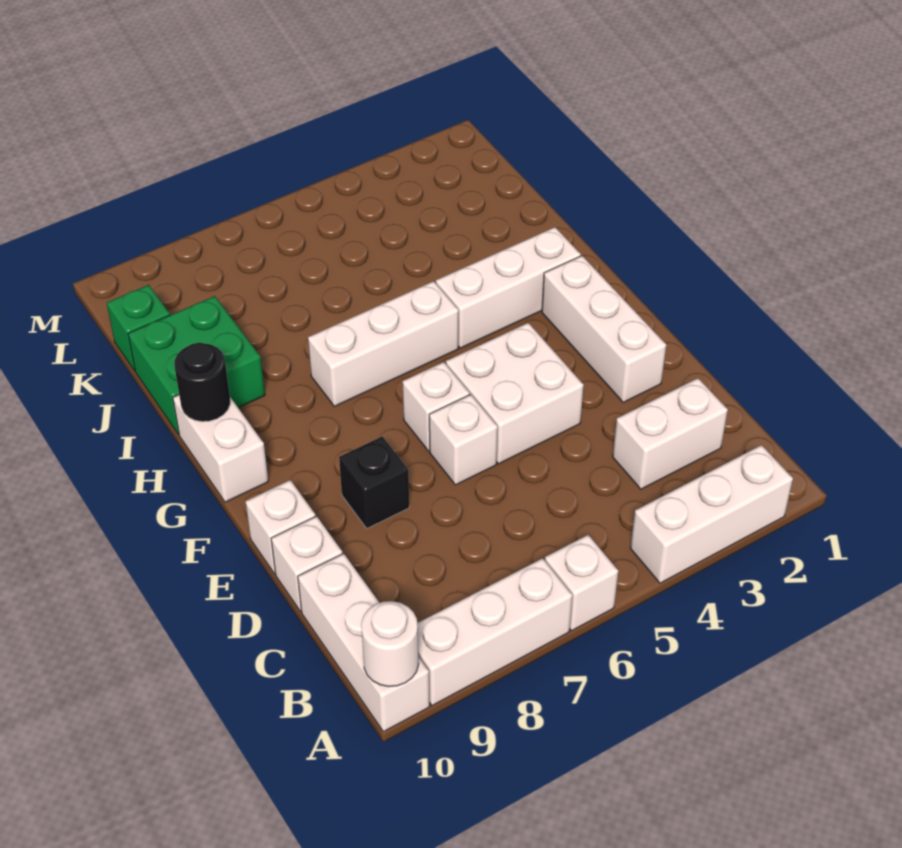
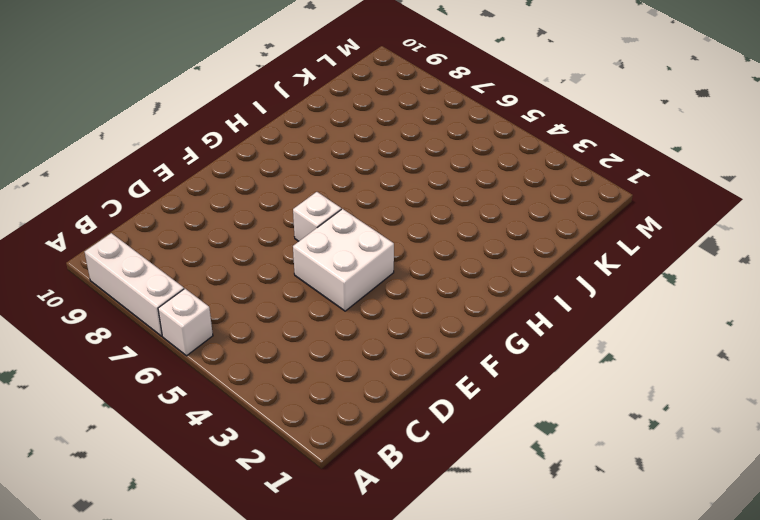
none -> white brick A2:A4 level 1
none -> white brick A10:C10 level 1
none -> white brick C2:C3 level 1

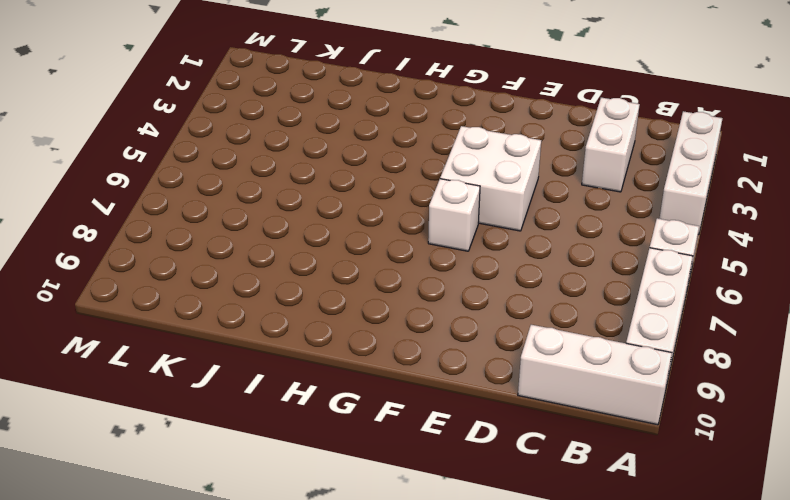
none -> white brick D10 level 1
none -> white brick E2:G2 level 1
none -> white brick E6 level 1

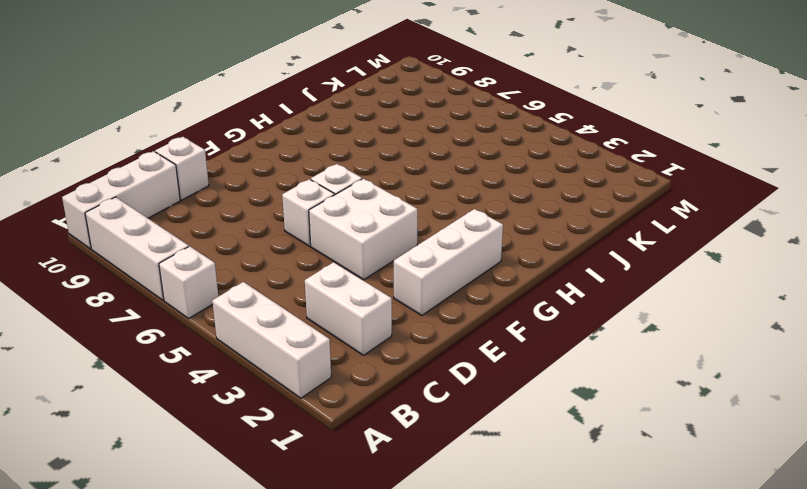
none -> black brick E8 level 1
none -> white brick E10 level 1
none -> white brick G10:H10 level 1

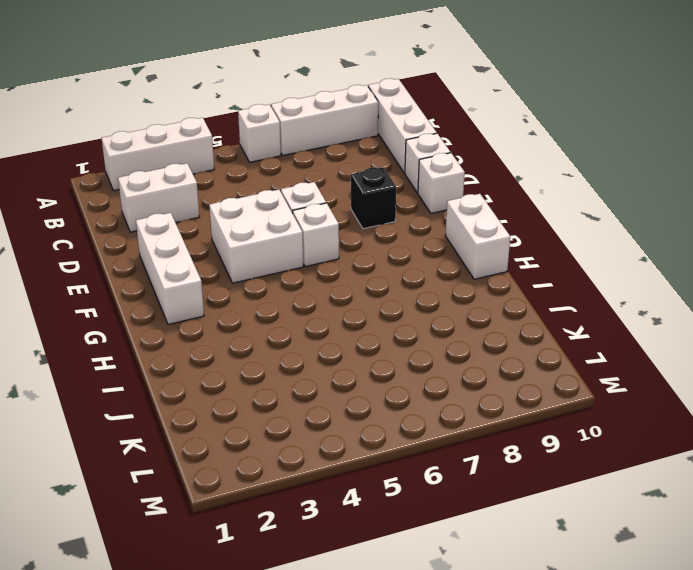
none -> white brick H2:H4 level 1
none -> white brick H5:H7 level 1
none -> green brick I9:J10 level 1

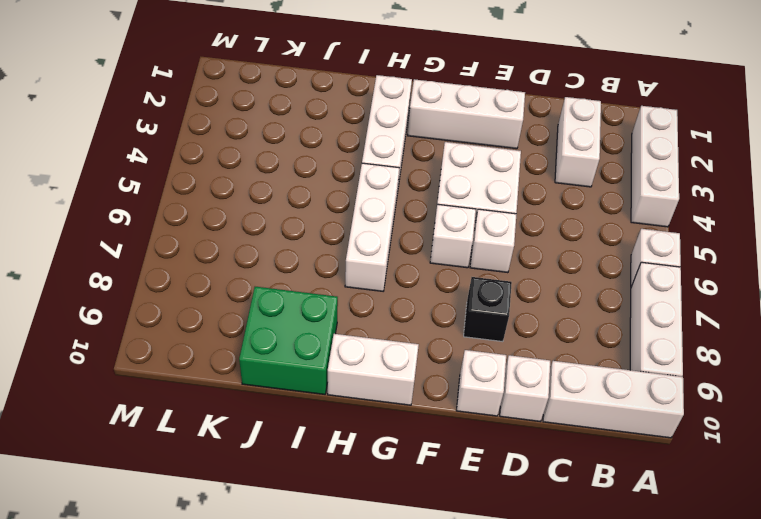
none -> green brick K10 level 1
none -> white round brick A10 level 2
none -> black round brick H10 level 2

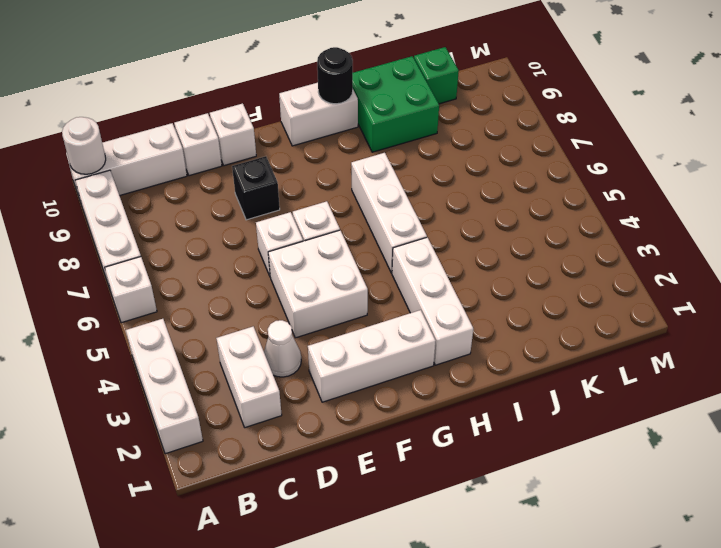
white cone D3 level 1 -> none

